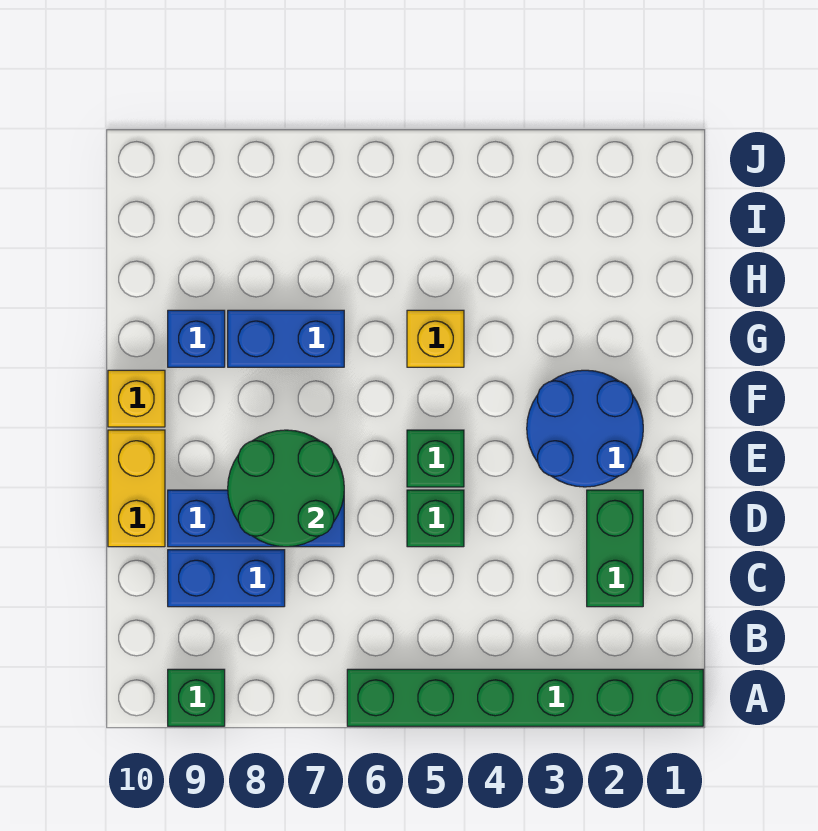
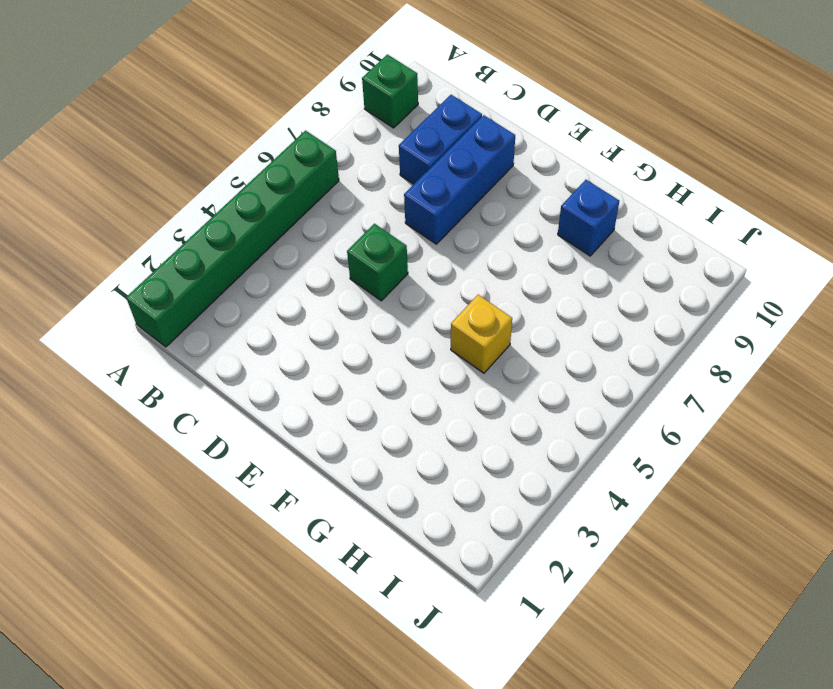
none -> green brick C2:D2 level 1
none -> yellow brick D10:E10 level 1
none -> blue round brick E2:F3 level 1

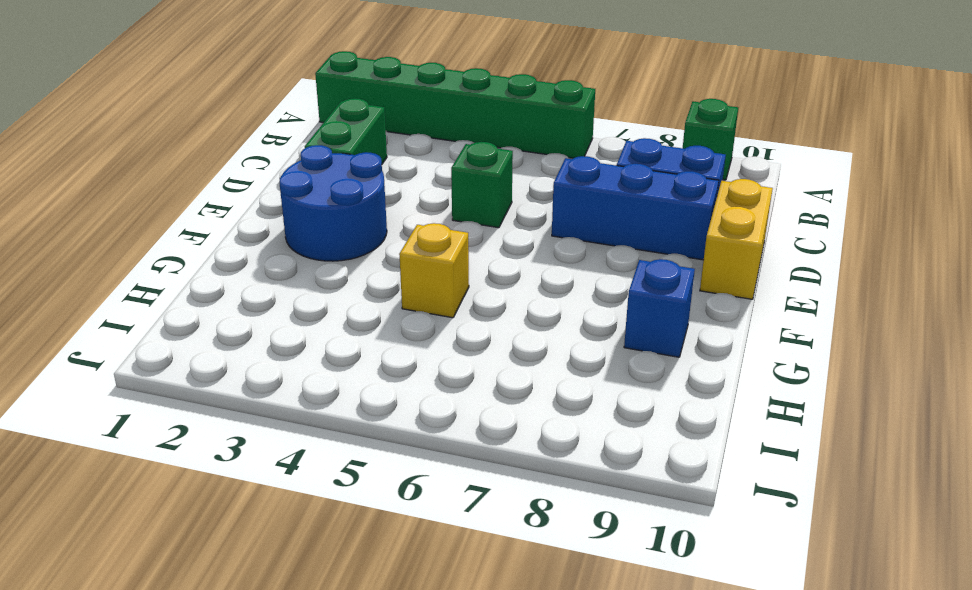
none -> green brick E5 level 1
none -> yellow brick F10 level 1
none -> blue brick G7:G8 level 1

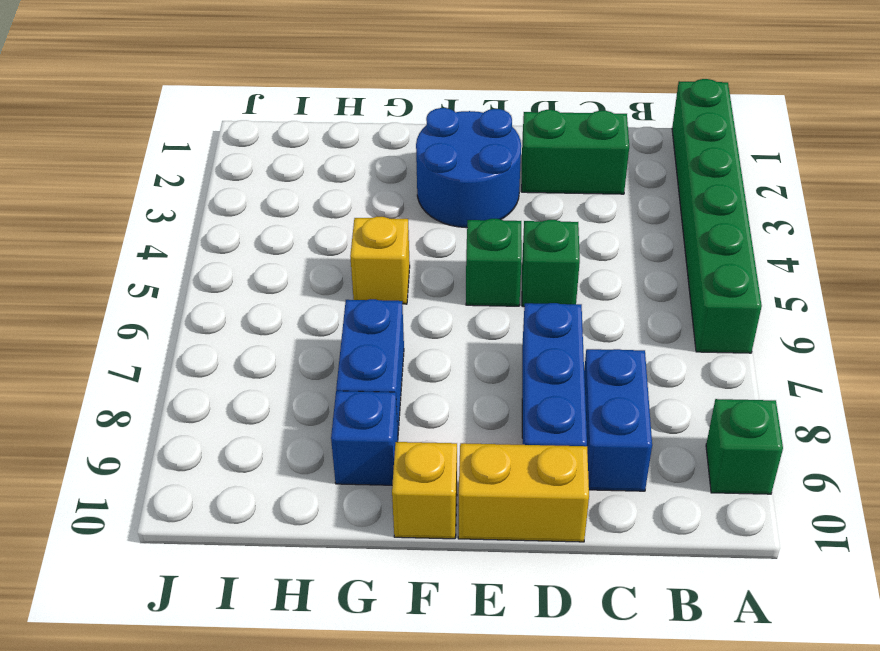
none -> green round brick D7:E8 level 2

